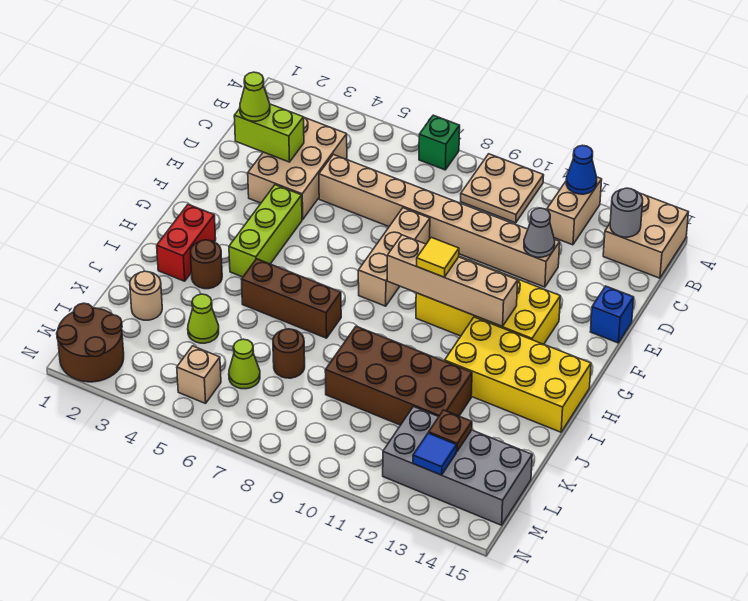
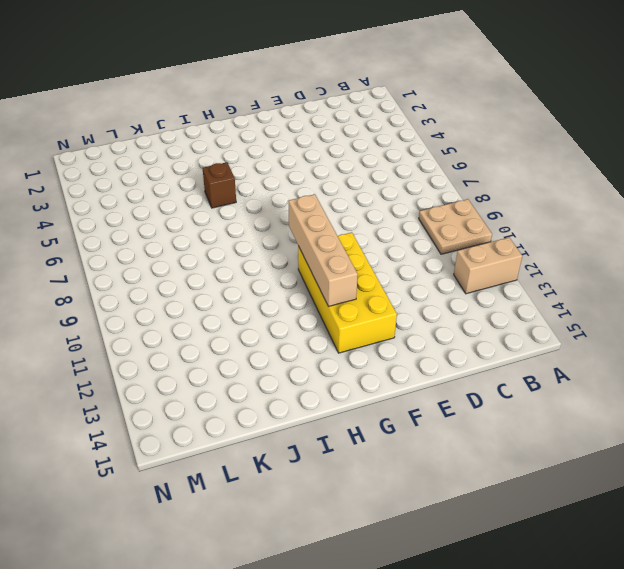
brown brick I5 level 1 -> brown brick I5:I7 level 1
none -> green brick A7 level 1
none -> tan brick A14:B15 level 1
none -> tan brick C3:E4 level 1
none -> tan brick D5:D12 level 1

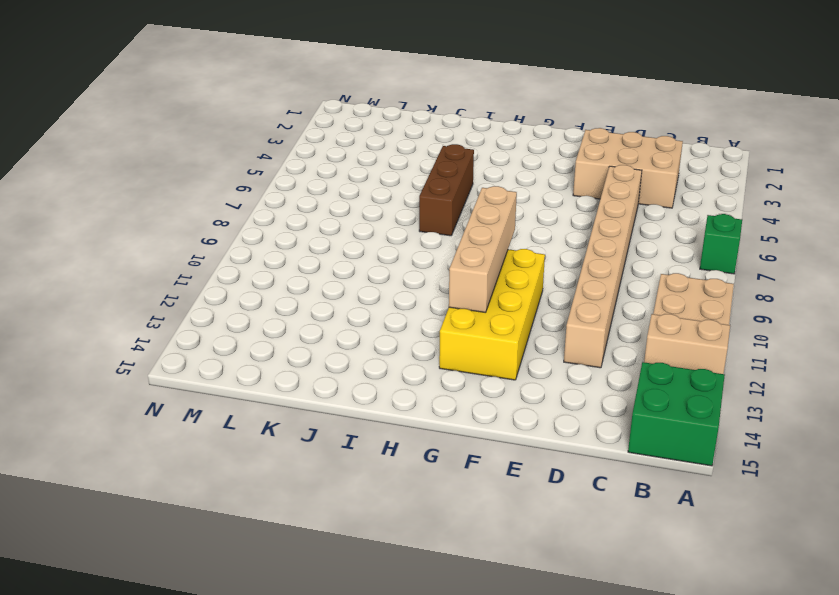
green brick A14:B15 level 1 -> tan brick A14:B15 level 1
none -> tan brick E8:G8 level 1
none -> blue brick E15 level 1
none -> lime brick F4:H4 level 1
none -> red brick H2:I2 level 1

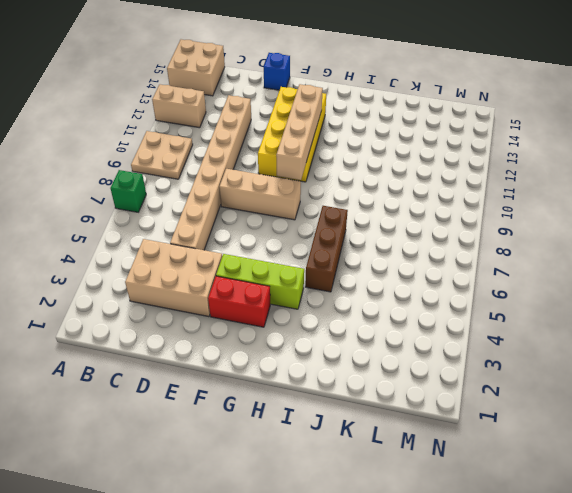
red brick F3:G3 level 1 -> red brick H2:I2 level 1
none -> yellow brick H12:I15 level 1
none -> brown round brick I3 level 1
none -> brown brick J9:K12 level 1
none -> tan round brick K2 level 1

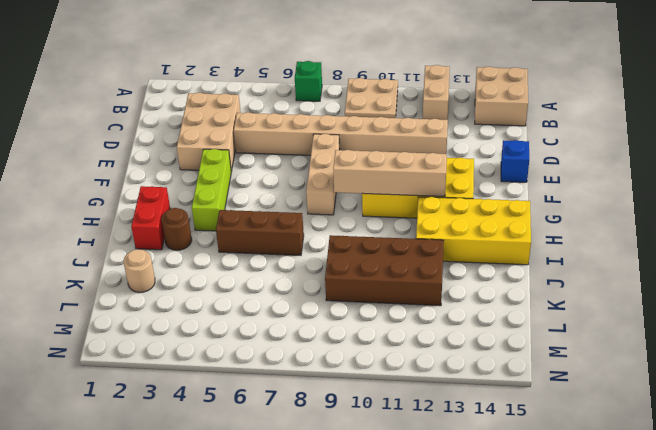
none -> lime cone K4 level 1
none -> brown round brick K7 level 1
none -> lime cone L6 level 1
none -> grey brick L12:M15 level 1

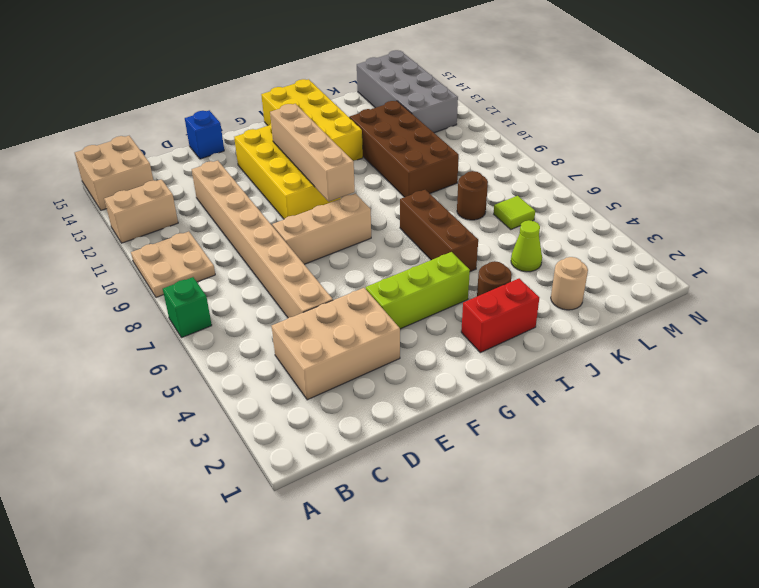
lime tile L6 level 1 -> lime cone L6 level 1
none -> brown round brick M1:N2 level 1
none -> tan brick M5 level 1
none -> blue cone A12 level 2
none -> grey round brick B14 level 2

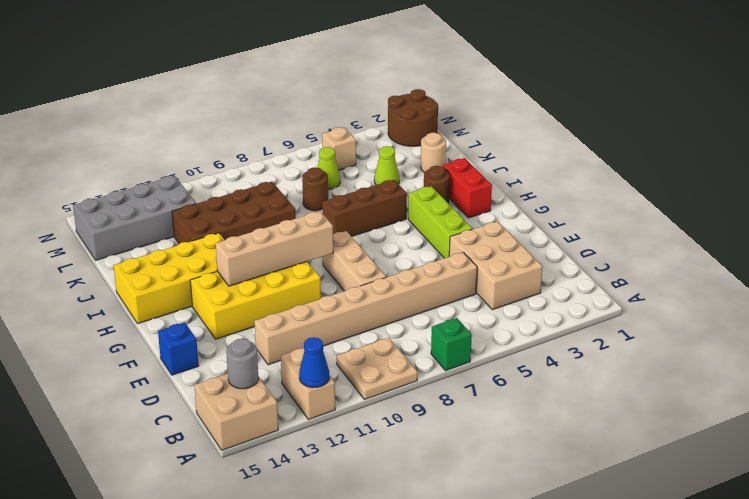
none -> lime brick D2:D3 level 2
none -> grey cone D12 level 2
none -> brown plate L13 level 2
none -> blue tile M13 level 2

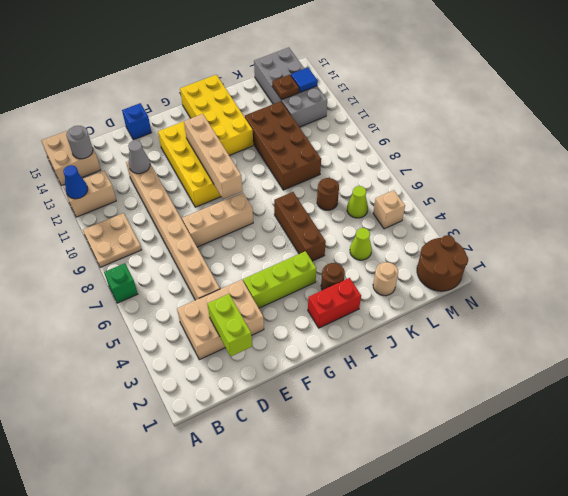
none -> lime cone D2 level 3
none -> yellow tile G10 level 3

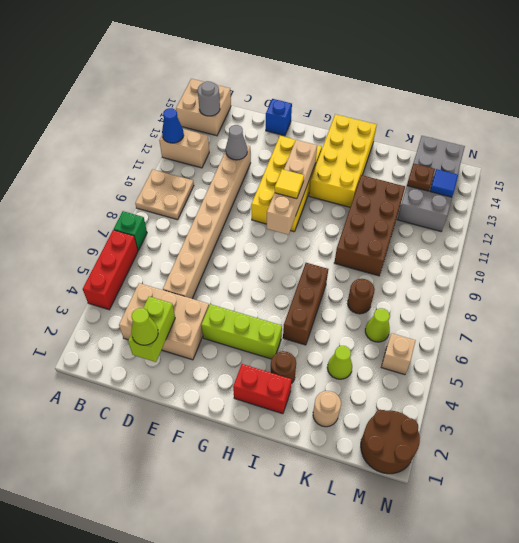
red brick A4:A6 level 1 -> none
none -> tan brick E8:G8 level 1

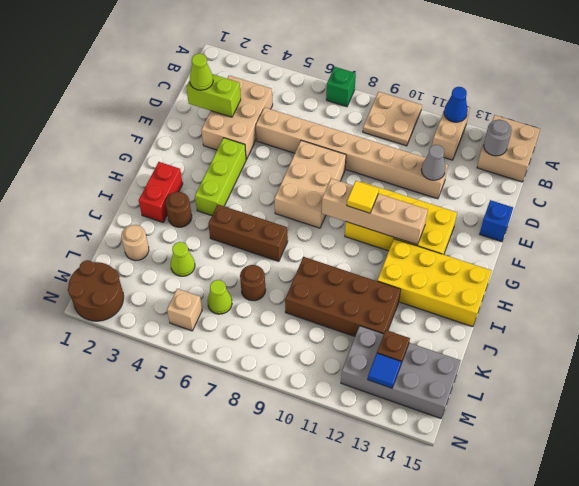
tan brick E7:G8 level 1 -> tan brick E8:G8 level 1

